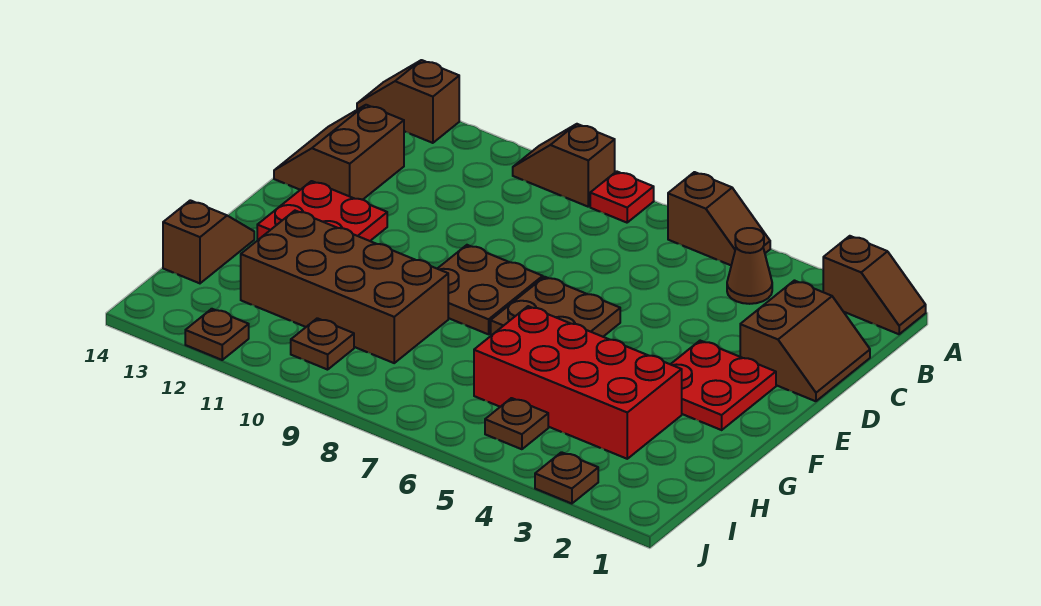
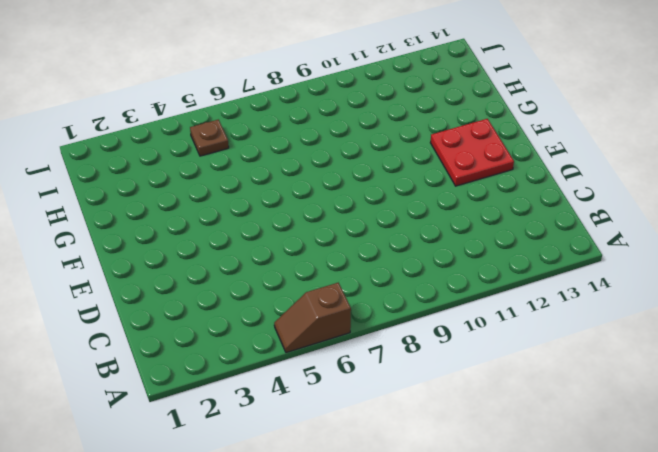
none -> brown slope A1:A2 level 1 top 2
none -> red plate A8 level 1
none -> brown slope A9:A10 level 1 top 9

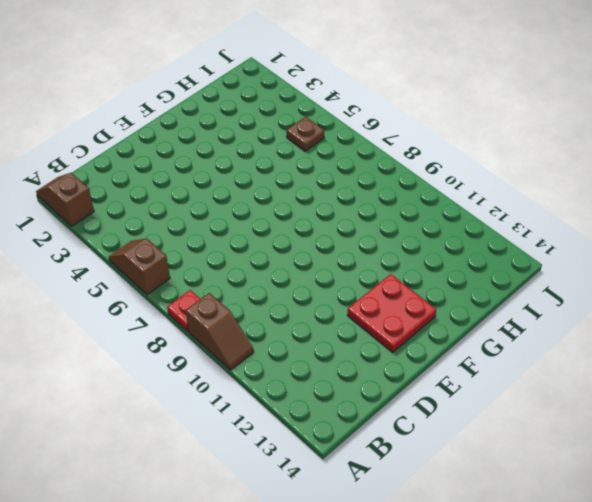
none -> brown slope A13:A14 level 1 top 13
none -> brown cone B4 level 1
none -> brown slope C1:D2 level 1 top 2

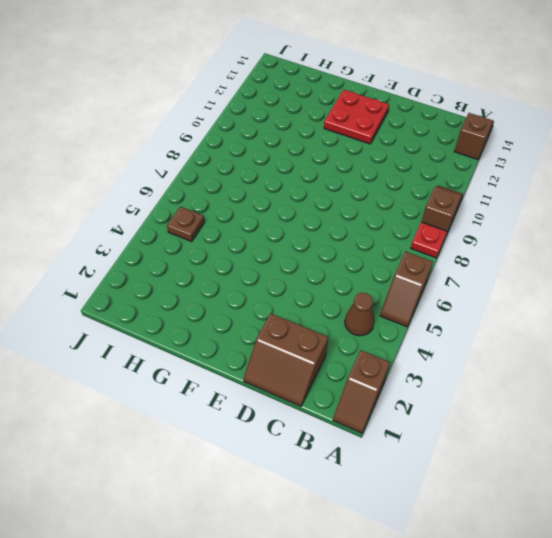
none -> brown slope C13:D14 level 1 top 13
none -> red plate E2:F3 level 1
none -> brown plate E6:F7 level 1

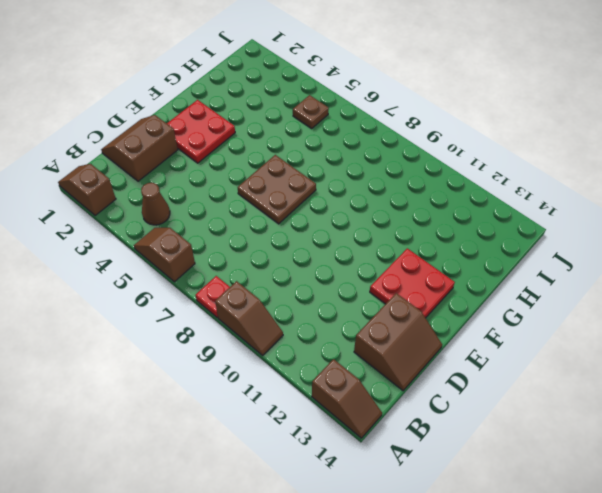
none -> brown plate E8:F9 level 1
none -> red brick G3:H6 level 1
none -> brown brick G9:H12 level 1

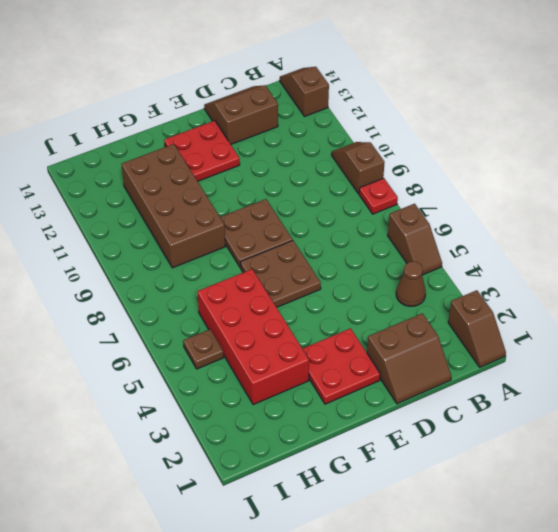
none -> brown slope G14:H14 level 1 top H
none -> brown plate I10 level 1
none -> brown plate J3 level 1

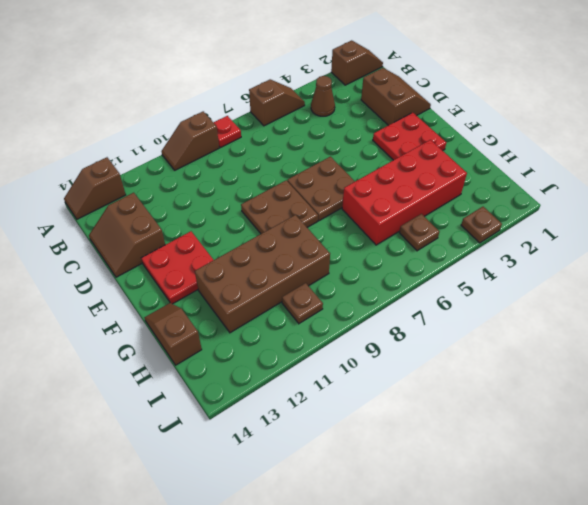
none -> brown plate J12 level 1

